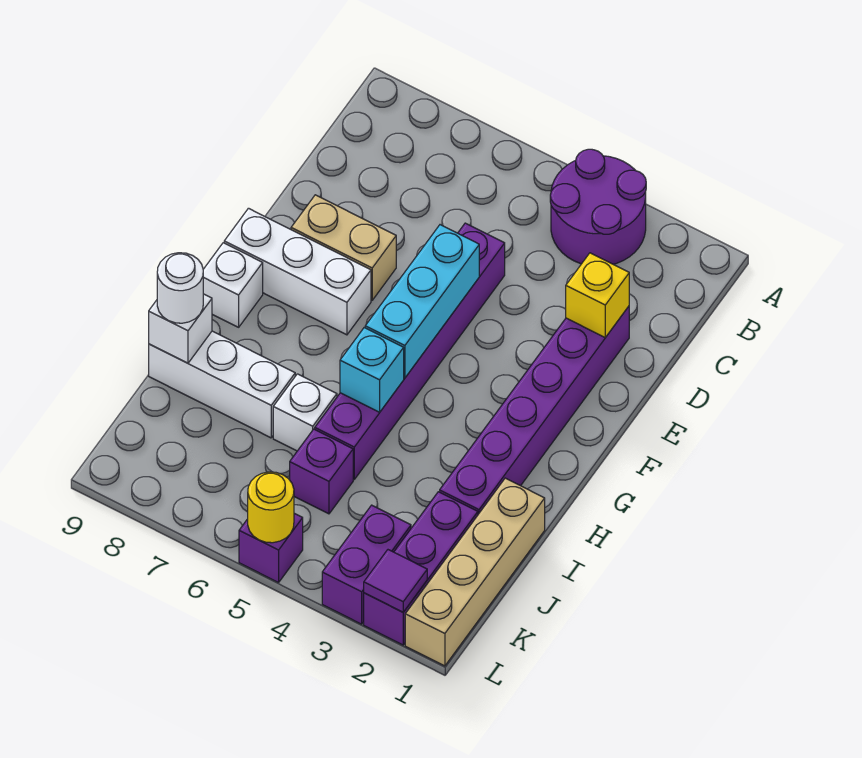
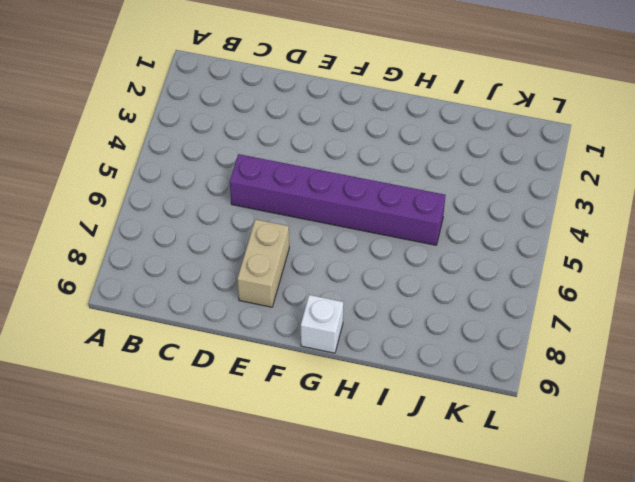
none -> purple round brick A3:B4 level 1
none -> purple brick D2:I2 level 1
none -> white brick F7:F9 level 1

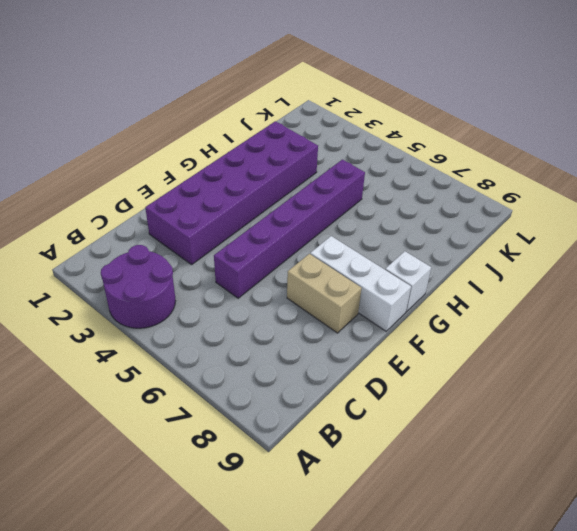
purple brick D2:I3 level 1 -> purple brick D2:I2 level 1
none -> tan brick I1:L1 level 1
none -> white brick I6 level 1
none -> white brick I7:I9 level 1

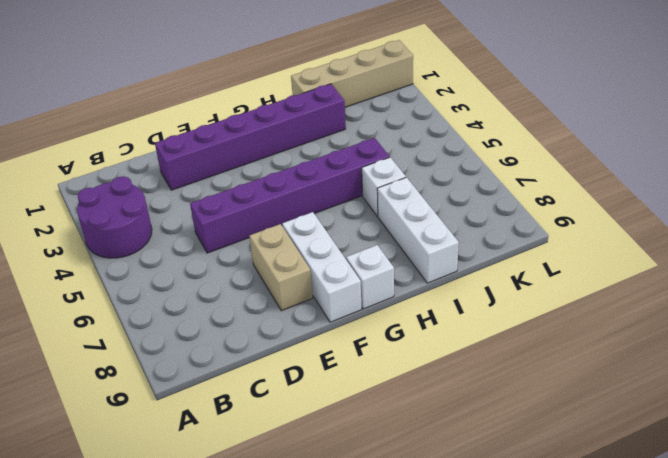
none -> purple brick J2:L2 level 1
none -> purple brick J5 level 1
none -> purple brick K3:L3 level 1

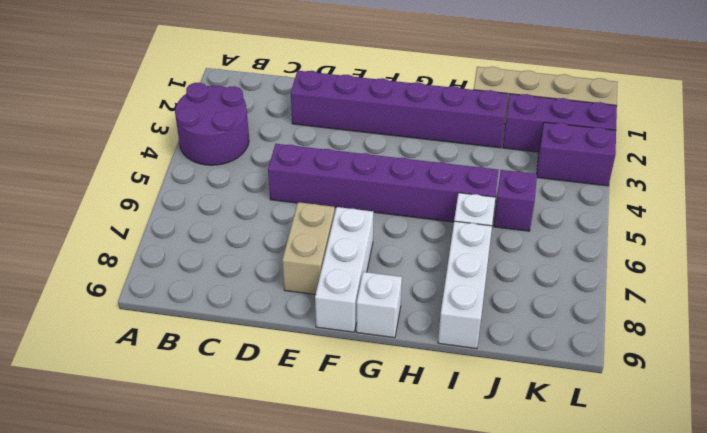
none -> purple brick L5 level 1
none -> yellow brick D2 level 2
none -> cyan brick E5:G5 level 2

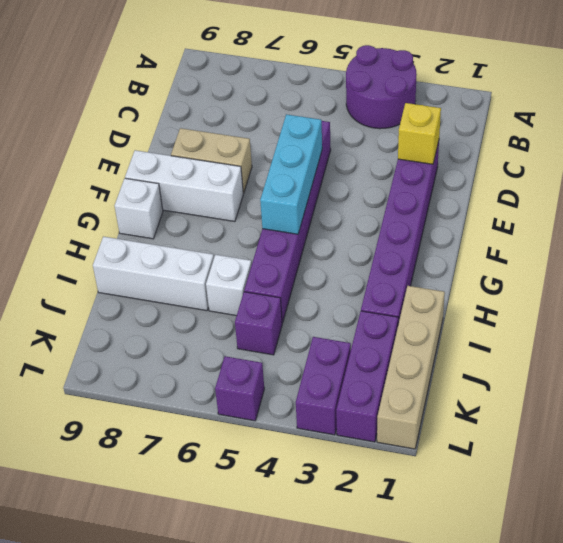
none -> cyan brick H5 level 2
none -> white brick I9 level 2
none -> purple tile L2 level 2

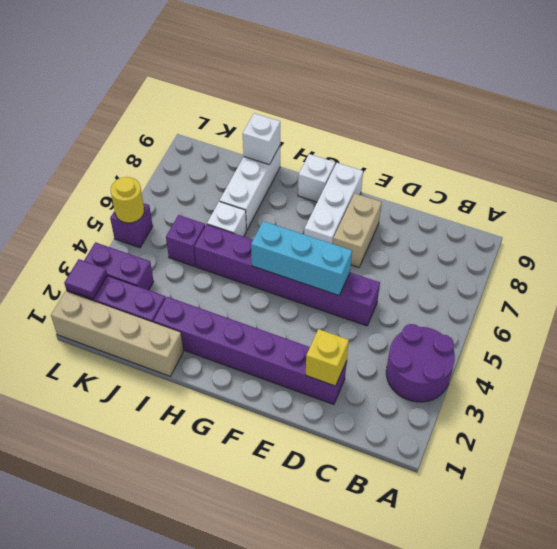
none -> cyan brick H5 level 2
none -> white round brick I9 level 3

